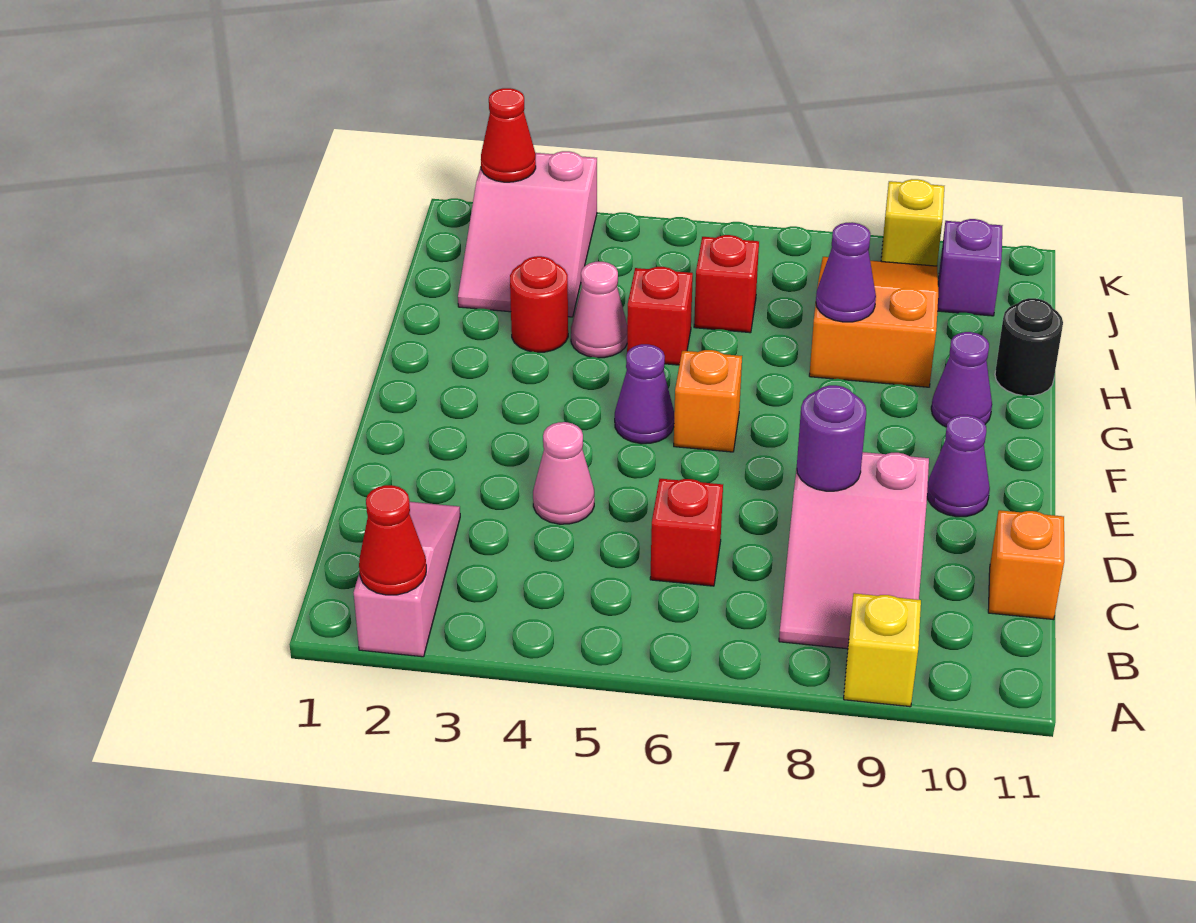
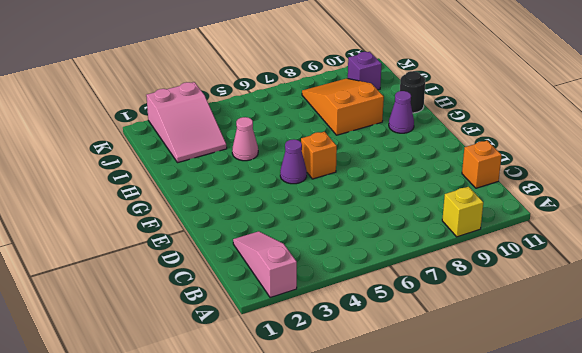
none -> pink slope B8:D9 level 1 top D
none -> red brick C6 level 1
none -> pink cone D4 level 1

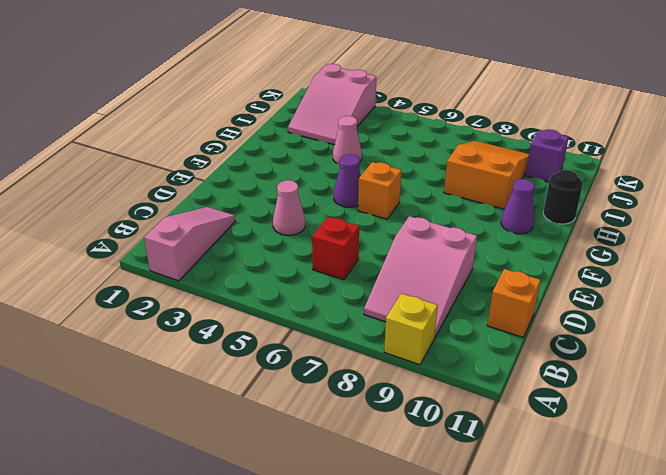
none -> purple cone E10 level 1
none -> red round brick H3 level 1
none -> red brick H5 level 1

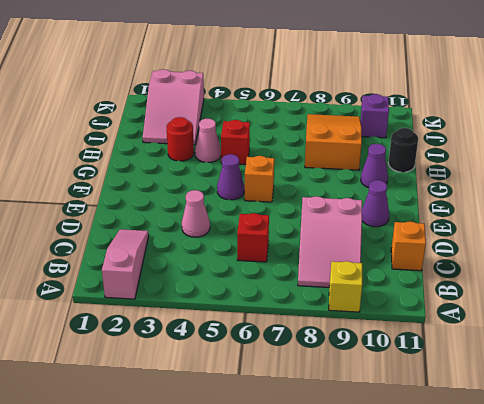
none -> red brick I6 level 1
none -> yellow brick K9 level 1
none -> red cone A2 level 2

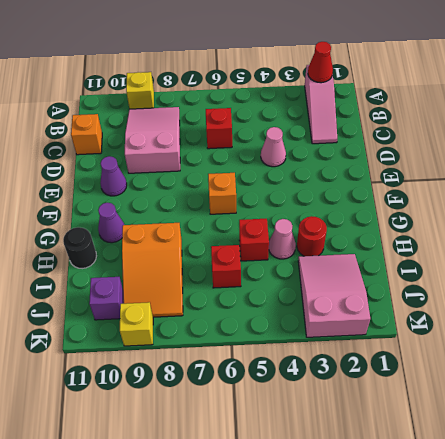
none -> purple cone F5 level 1
none -> purple round brick D8 level 2
none -> purple cone H8 level 2

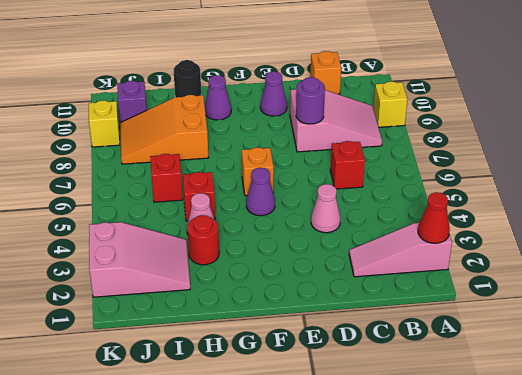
none -> purple cone H8 level 2
none -> red cone K2 level 2

